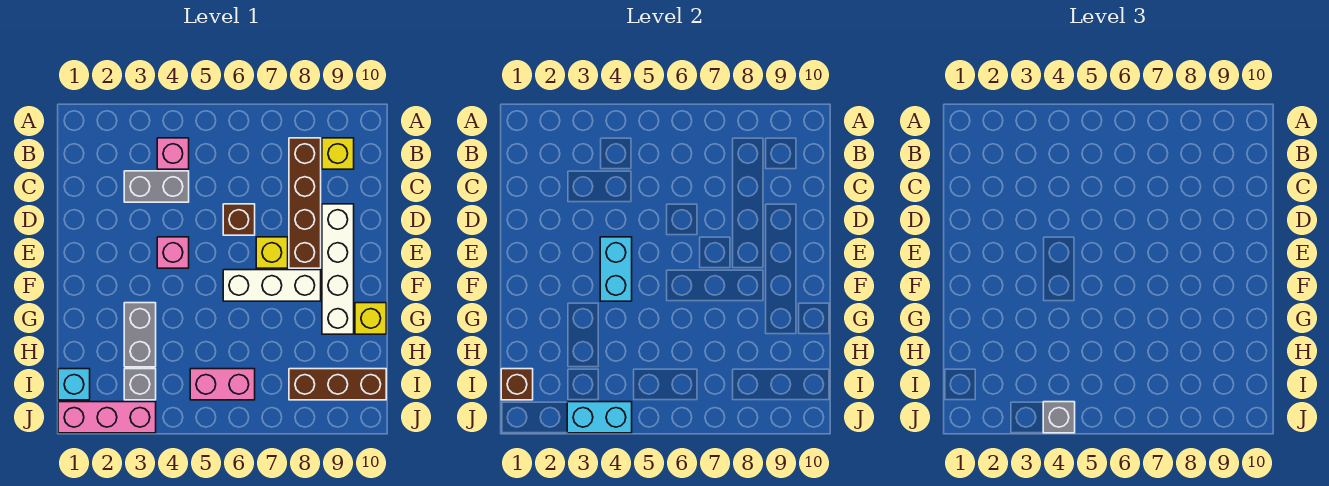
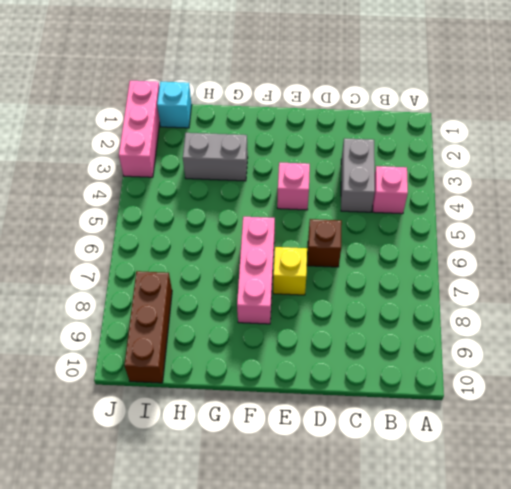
pink brick F6:F8 level 1 -> white brick F6:F8 level 1
none -> brown brick B8:E8 level 1
none -> yellow brick B9 level 1
none -> white brick D9:G9 level 1

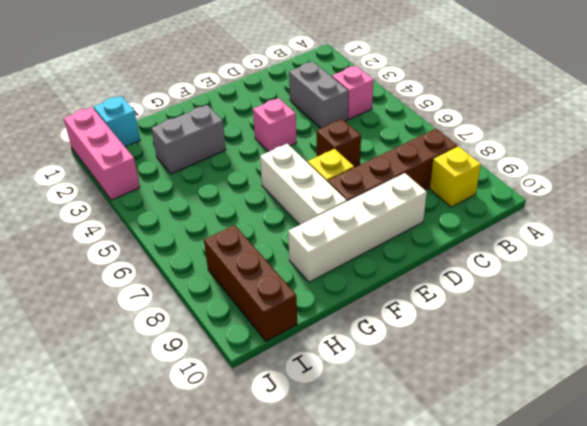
none -> yellow brick G10 level 1
none -> grey brick I3 level 1
none -> pink brick I5:I6 level 1

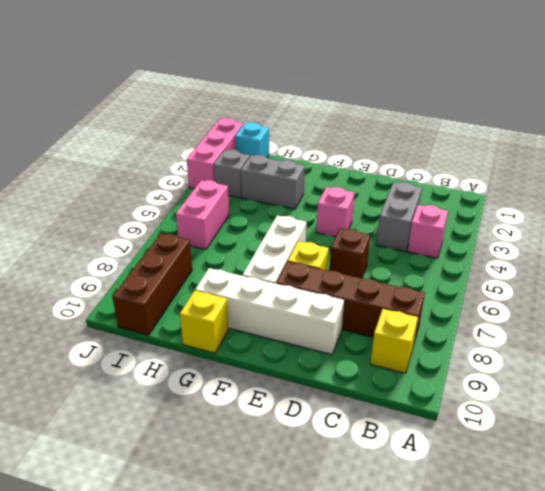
none -> cyan brick E4:F4 level 2
none -> brown brick I1 level 2
none -> cyan brick J3:J4 level 2

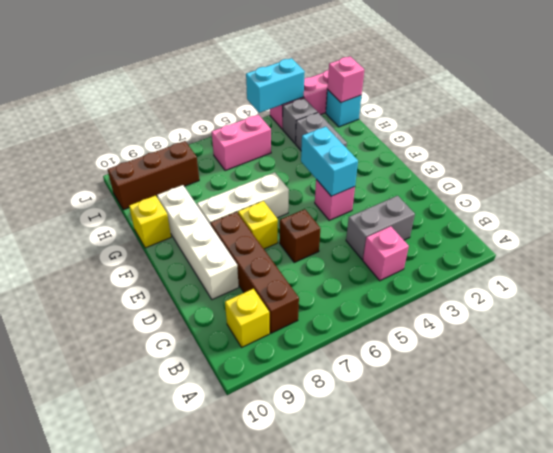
pink brick I1 level 2 -> brown brick I1 level 2
none -> grey brick J4 level 3

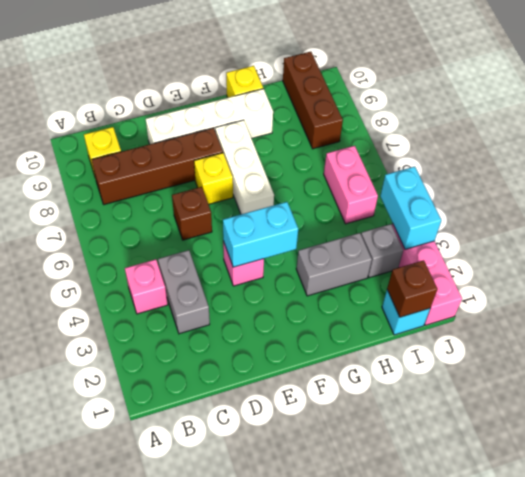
none -> grey brick J4 level 3

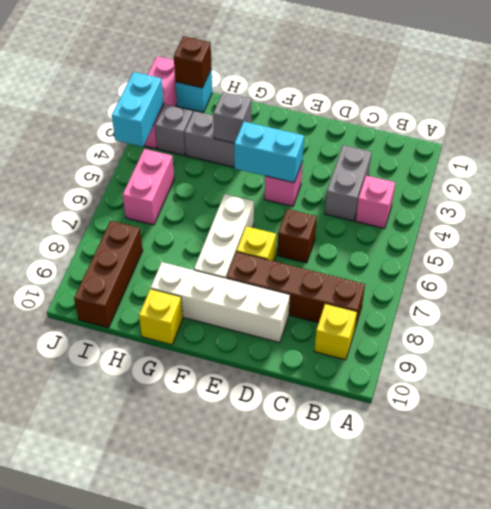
grey brick G3 level 2 -> grey brick J4 level 3

